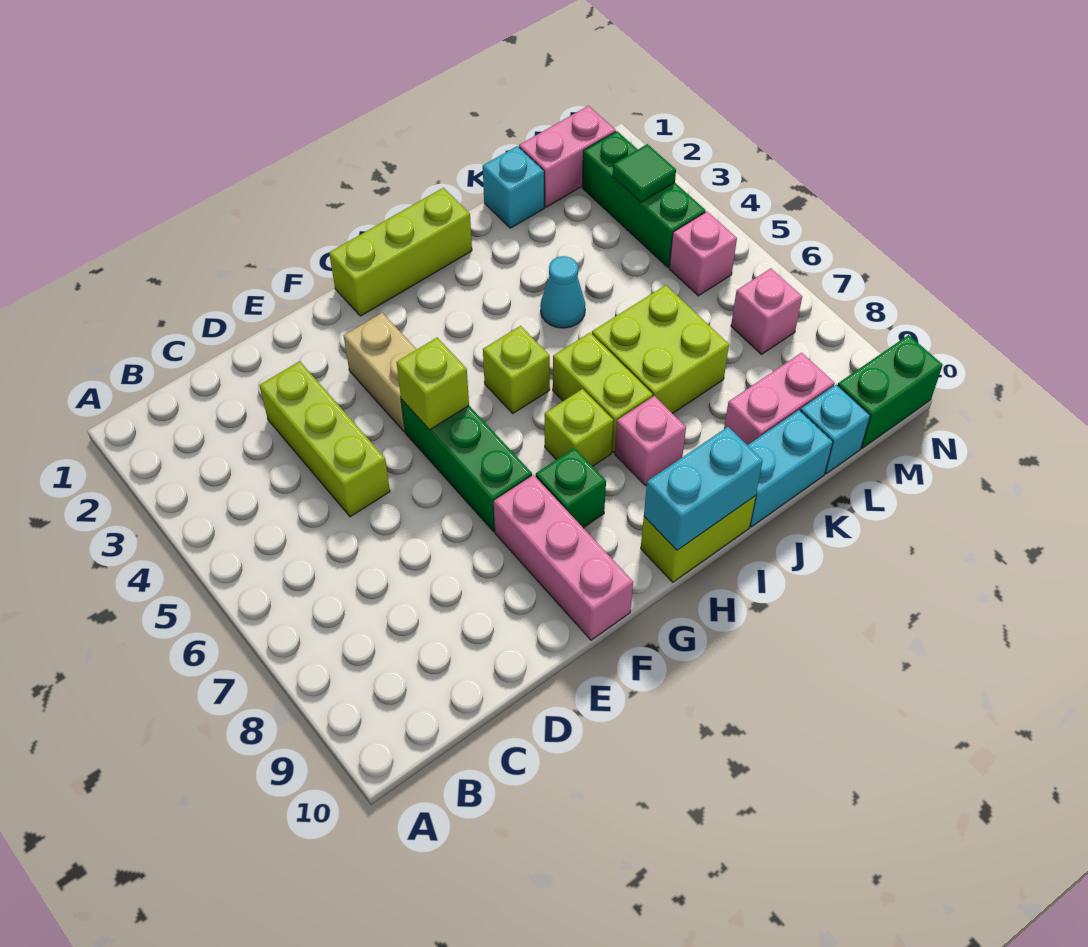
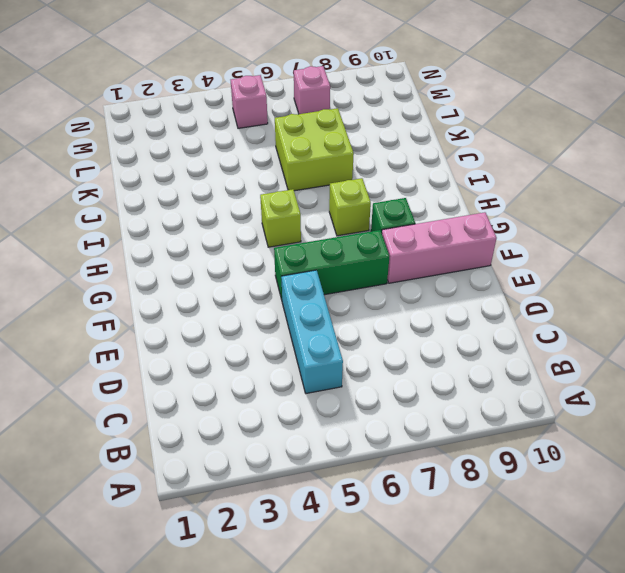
cyan brick C5:E5 level 1 -> lime brick D3:D5 level 1
none -> tan brick F3:F4 level 1
none -> lime brick G1:I1 level 1
none -> lime brick H10:I10 level 1

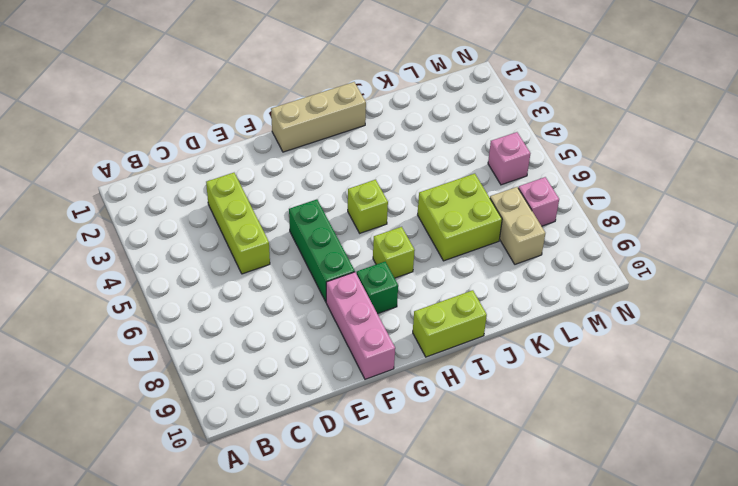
tan brick G1:I1 level 1 -> lime brick G1:I1 level 1
tan brick L7:L8 level 1 -> tan brick F3:F4 level 1
none -> lime brick I6:I7 level 1
none -> pink brick I8 level 1
none -> cyan cone J4 level 1

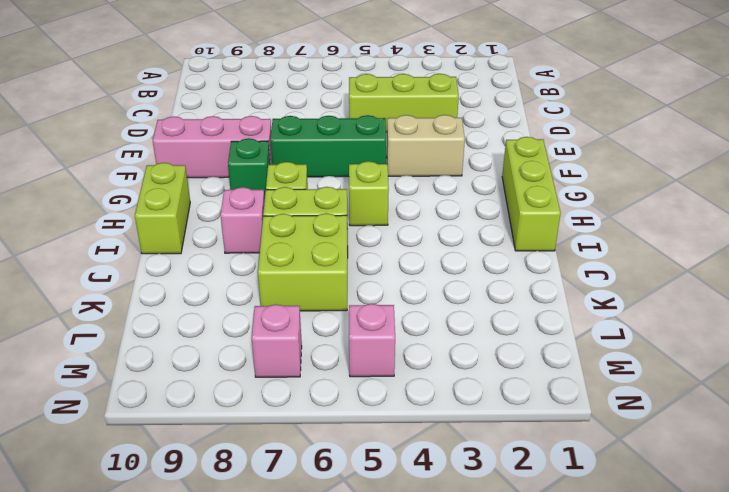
none -> cyan cone J4 level 1
none -> cyan brick J10:K10 level 1
none -> cyan brick K1 level 1

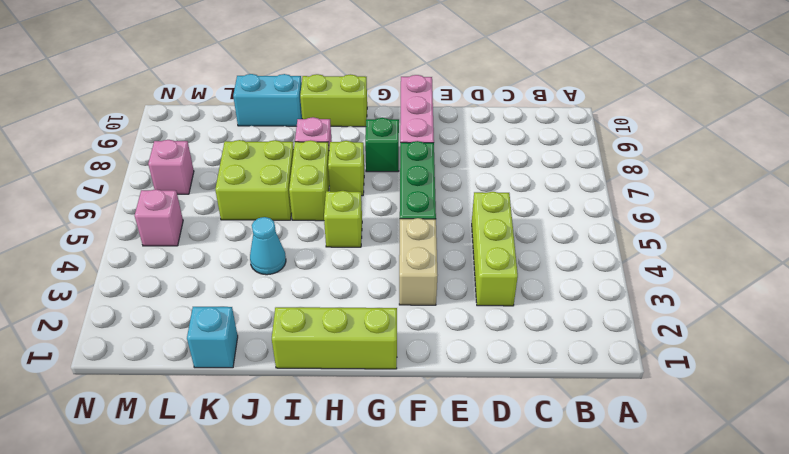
none -> pink brick K9:L9 level 1
none -> pink brick L1:M1 level 1
none -> cyan brick L10 level 1

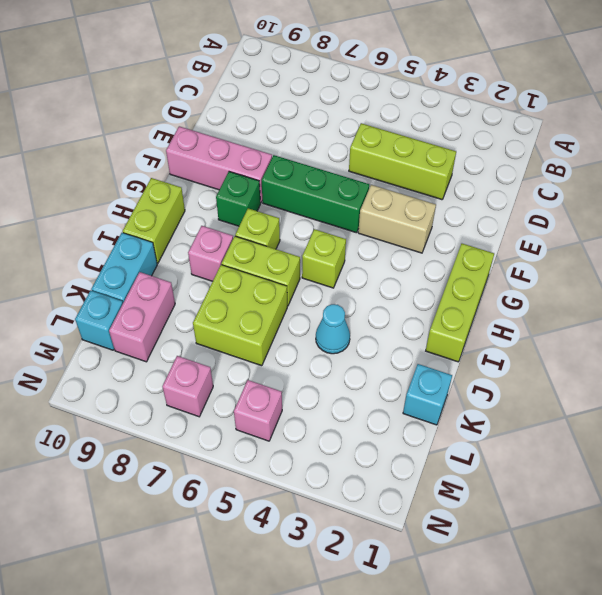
none -> pink brick L1:M1 level 1
none -> green brick M2:M4 level 1
none -> green brick M10:N10 level 1

